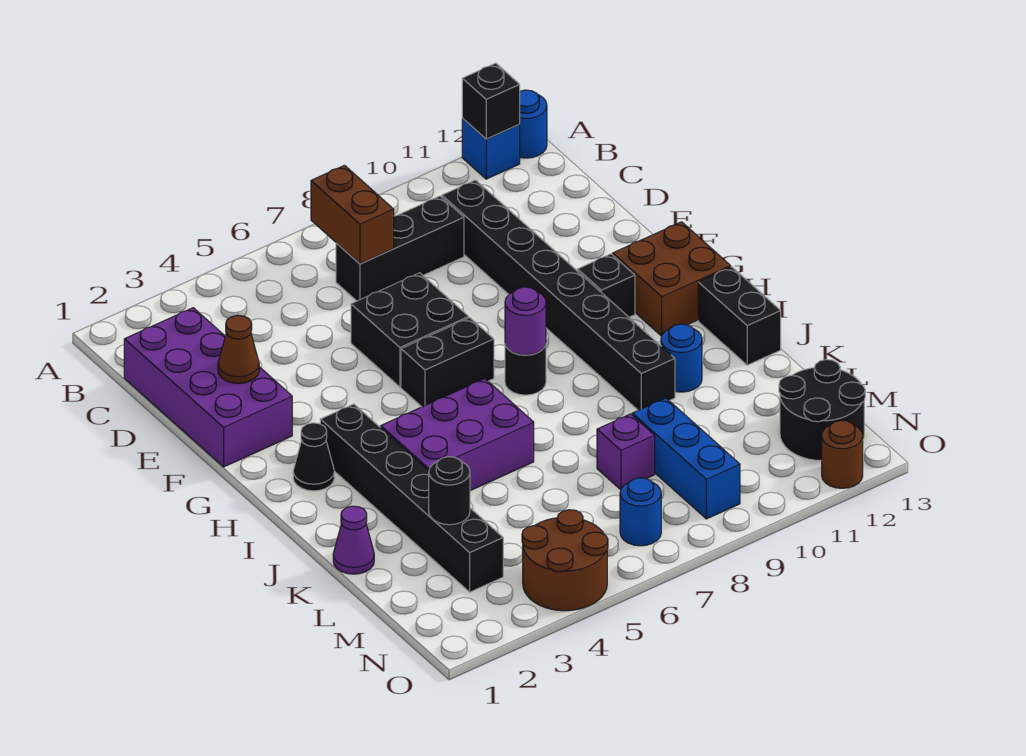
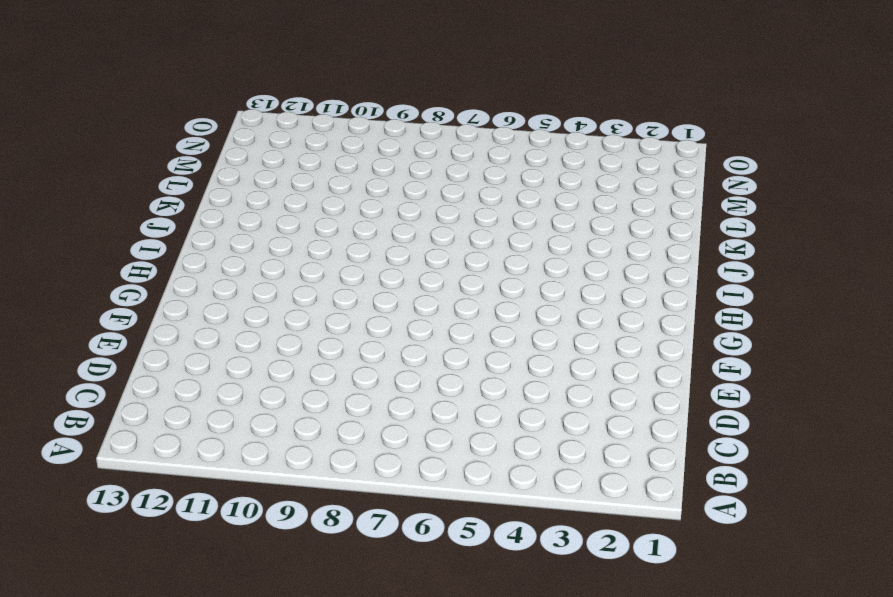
none -> blue brick A12 level 1
none -> blue round brick A13 level 1
none -> purple brick C1:F2 level 1

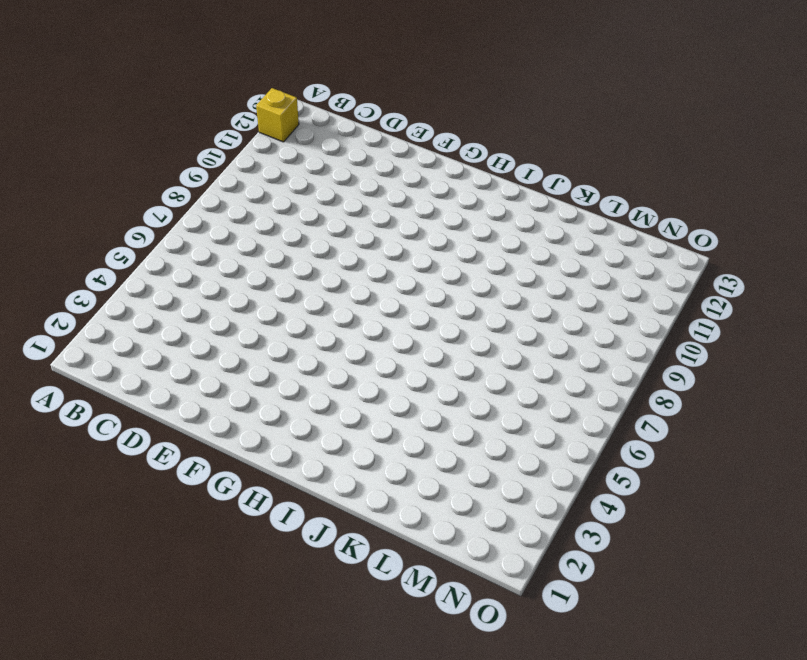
yellow brick A12 level 1 -> blue brick A12 level 1
none -> blue round brick A13 level 1
none -> purple brick C1:F2 level 1
none -> black brick C7:C9 level 1

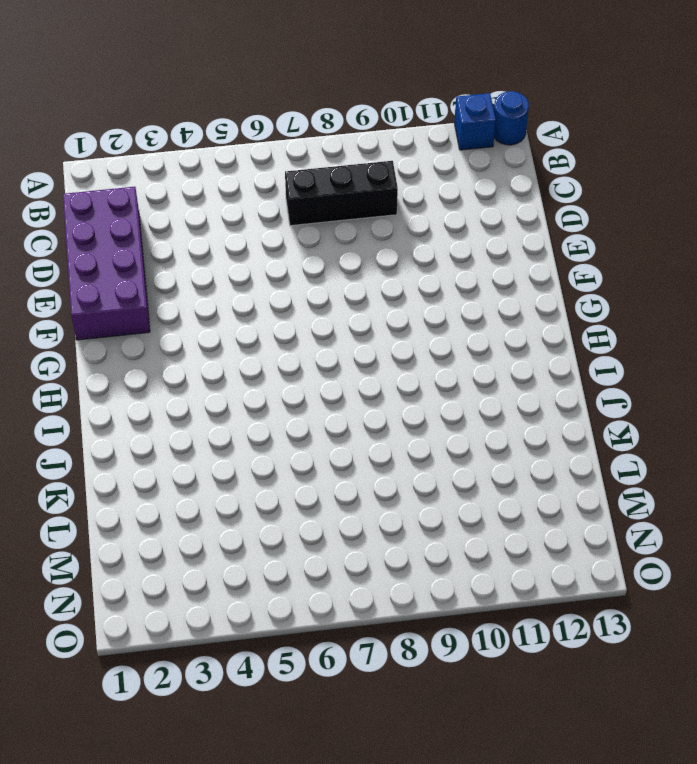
none -> black brick C10:J10 level 1
none -> black brick E6:F7 level 1
none -> black brick G6:G7 level 1

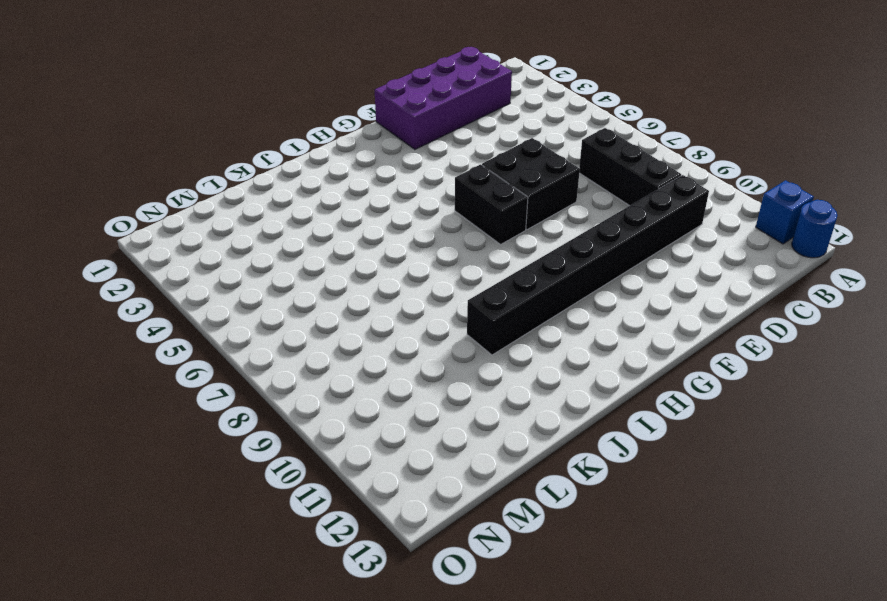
none -> black brick G11 level 1
none -> brown brick G12:H13 level 1
none -> black cone H2 level 1

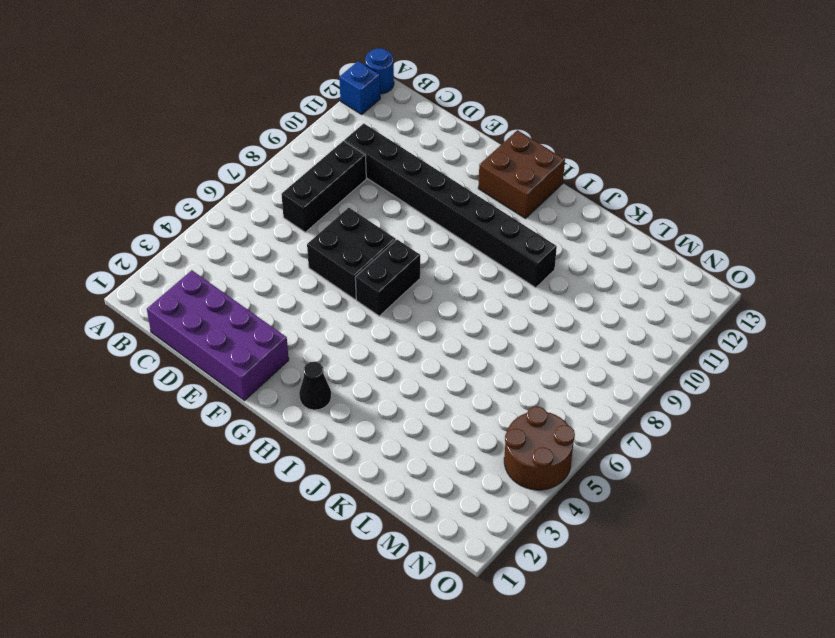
none -> black brick G11 level 1
none -> black brick H3:M3 level 1
none -> black round brick H8 level 1

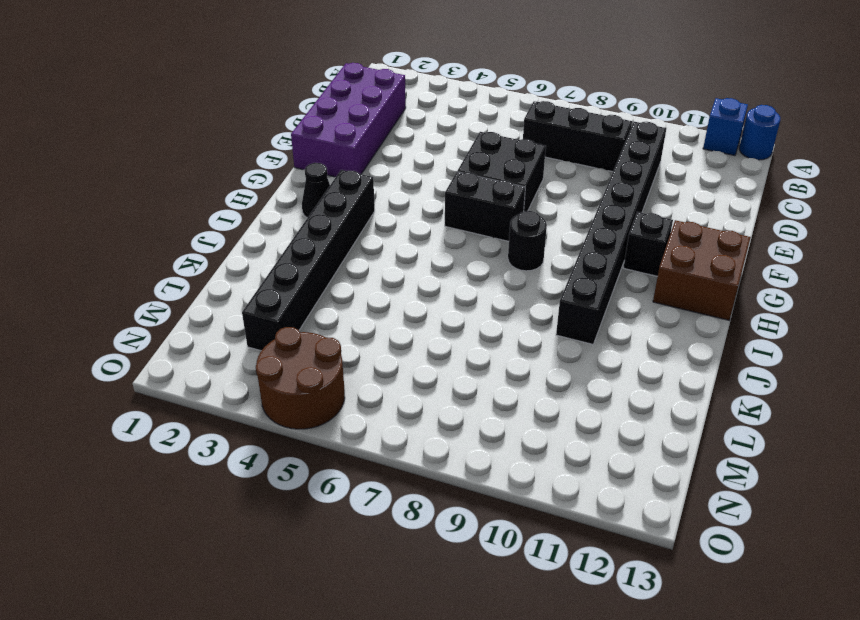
none -> purple brick I4:J6 level 1
none -> black brick I13:J13 level 1
none -> blue round brick J11 level 1

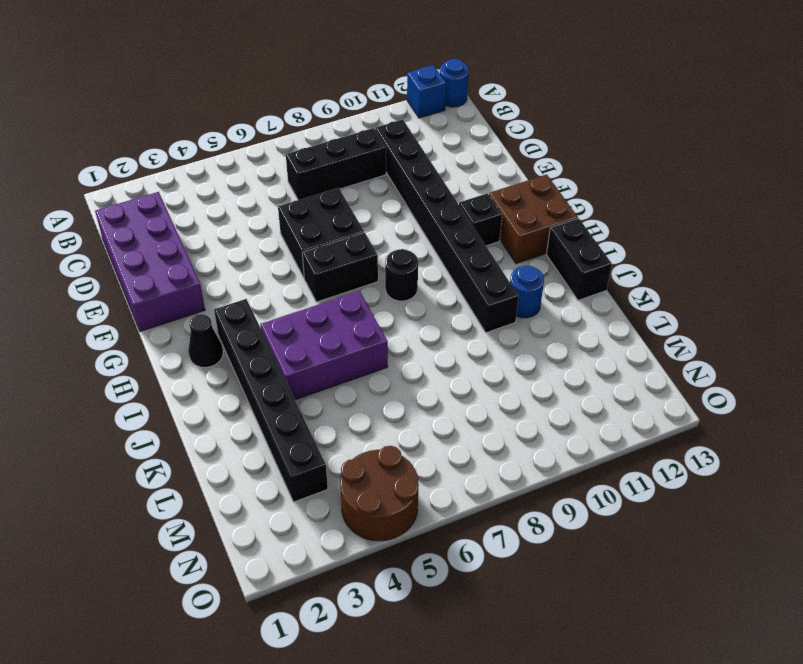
none -> purple cone K1 level 1
none -> purple brick L8 level 1
none -> blue brick L9:N9 level 1

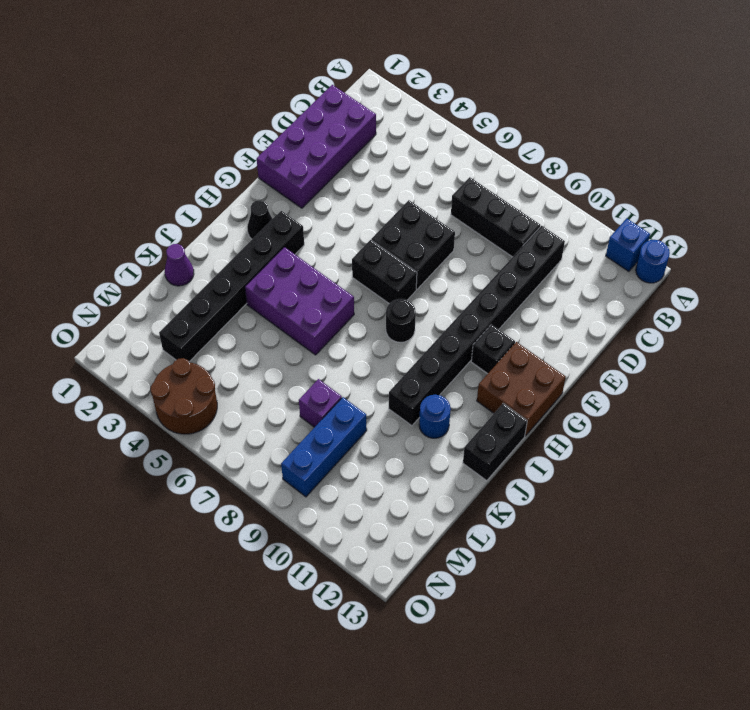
none -> black round brick M12:N13 level 1
none -> blue round brick N7 level 1
none -> brown round brick O12 level 1

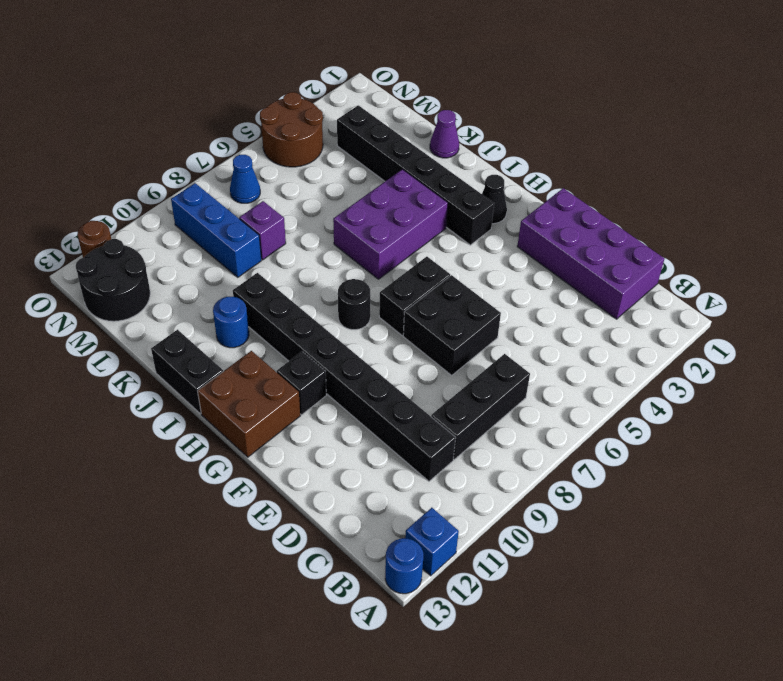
blue cone N7 level 1 -> blue round brick N7 level 1
none -> black brick A12 level 2
none -> brown brick B7:C7 level 2
none -> brown cone E2 level 2

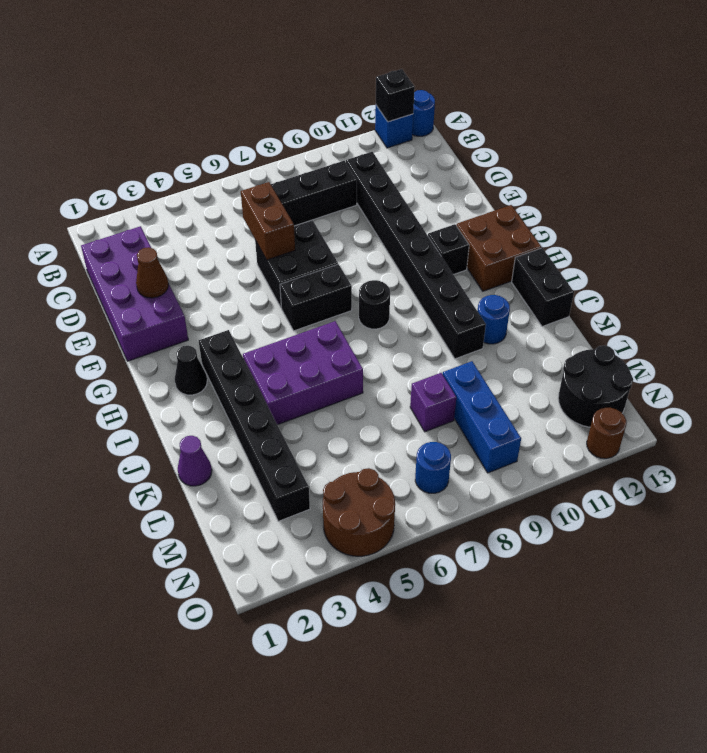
brown brick D6:E6 level 2 -> brown brick B7:C7 level 2
none -> purple round brick H8 level 2
none -> black round brick L3 level 2

